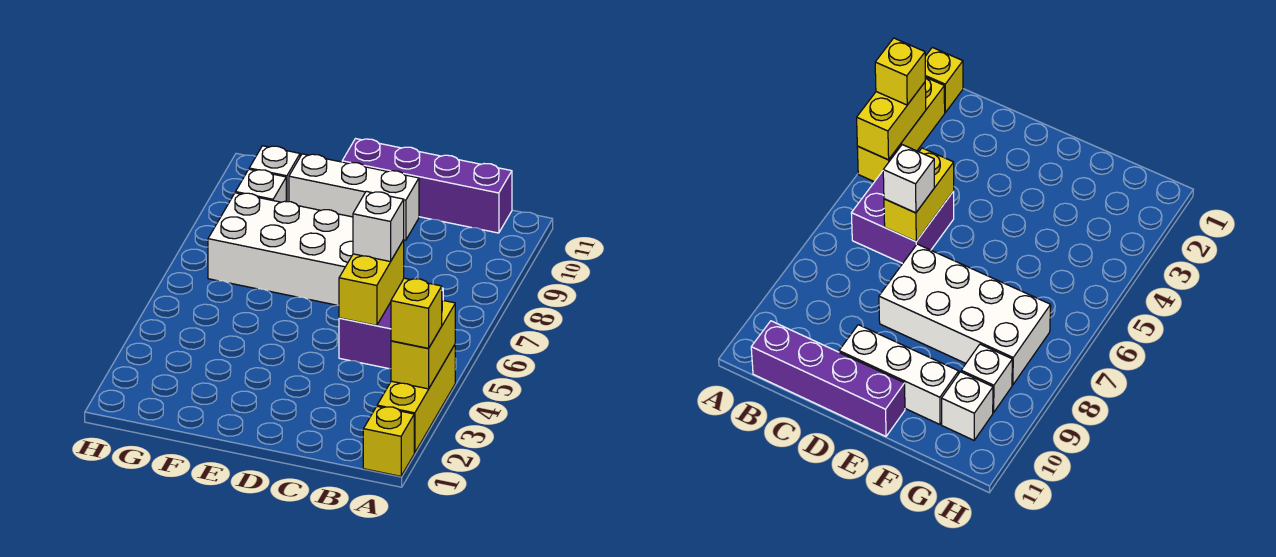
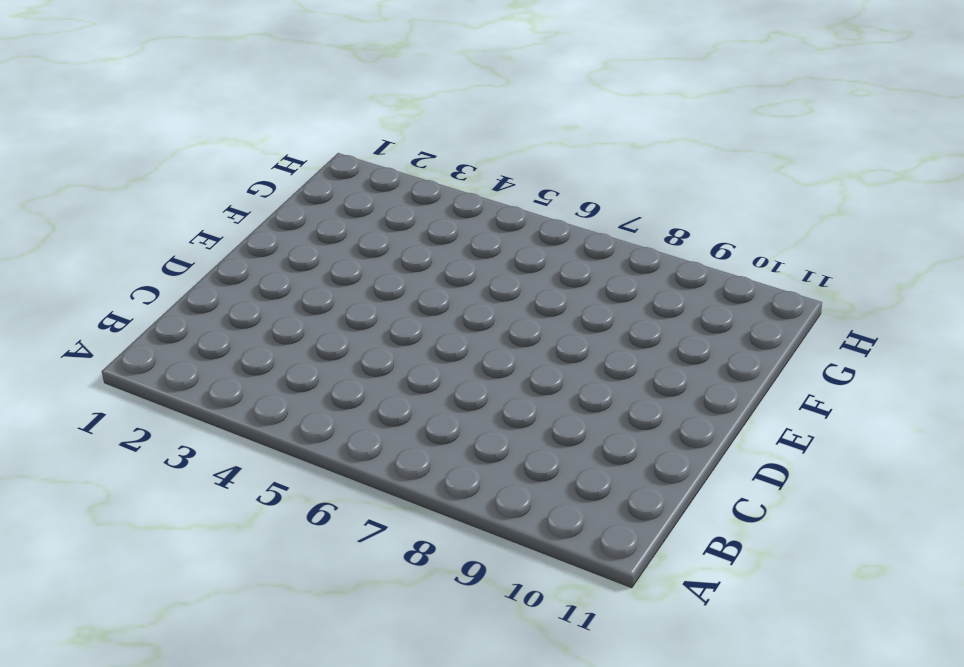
none -> yellow brick A1 level 1
none -> yellow brick A2:A4 level 1
none -> purple brick B5:C6 level 1

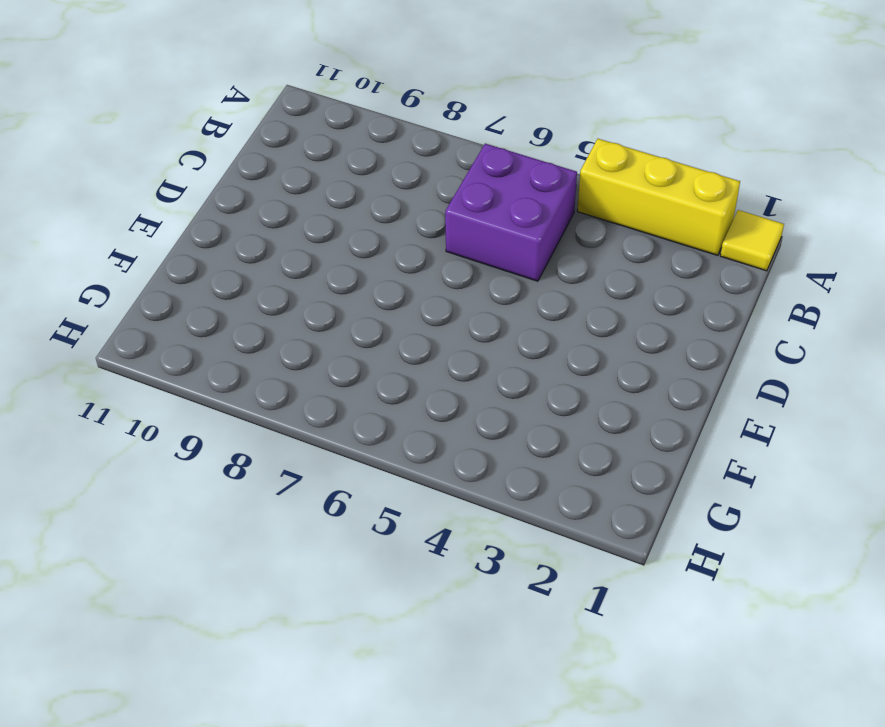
yellow tile A1 level 1 -> yellow brick A1 level 1
none -> purple brick B11:E11 level 1
none -> white brick D7:G8 level 1
none -> white brick D10:F10 level 1

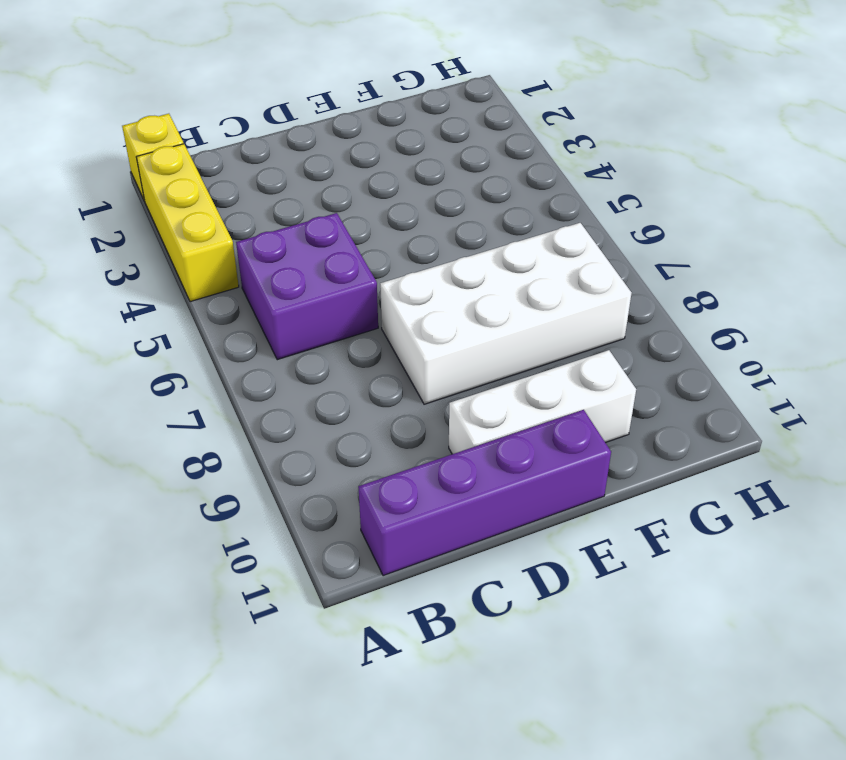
none -> white brick G9 level 1
none -> white brick G10 level 1
none -> yellow brick A3:A4 level 2

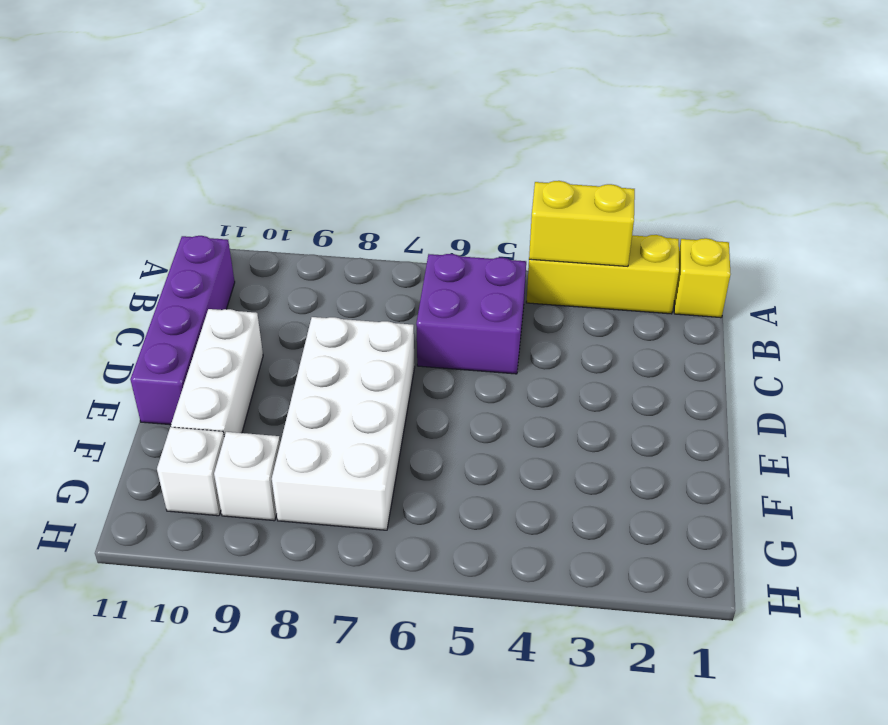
none -> yellow brick C5:C6 level 2
none -> yellow brick A3 level 3
none -> white brick C6 level 3

